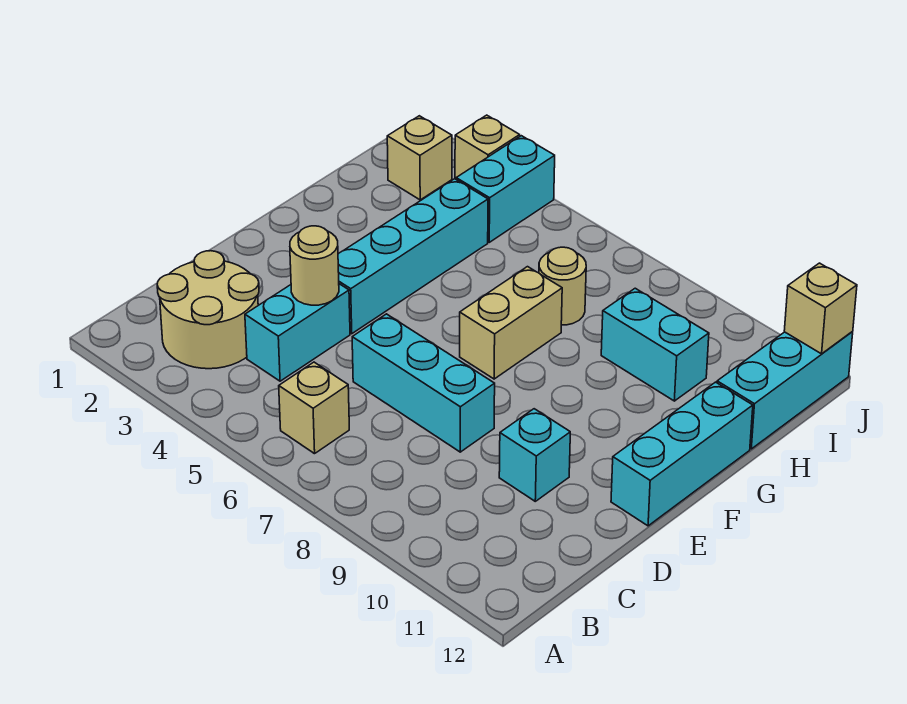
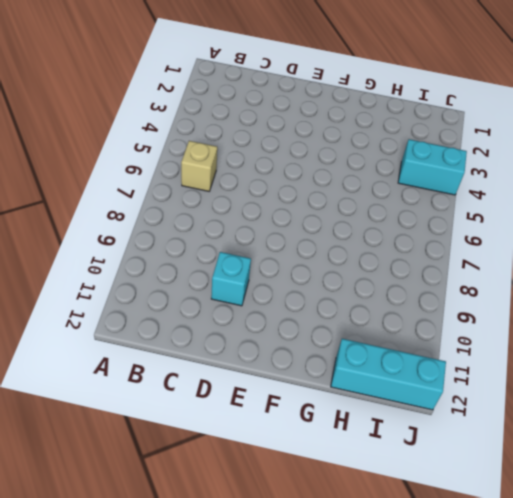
none -> tan round brick B2:C3 level 1
none -> cyan brick C4:D4 level 1
none -> cyan brick D6:D8 level 1

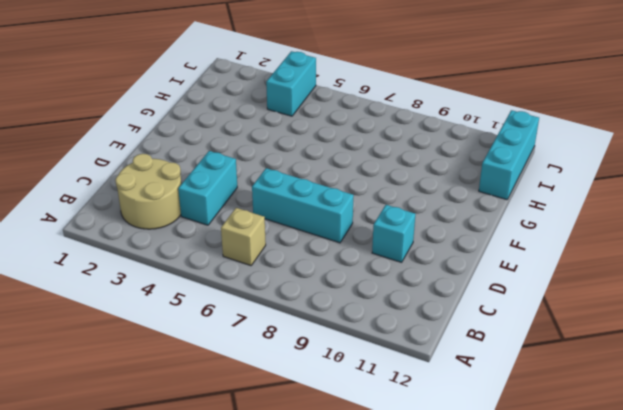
none -> cyan brick E4:H4 level 1
none -> cyan brick E12:G12 level 1
none -> tan brick F7:G7 level 1

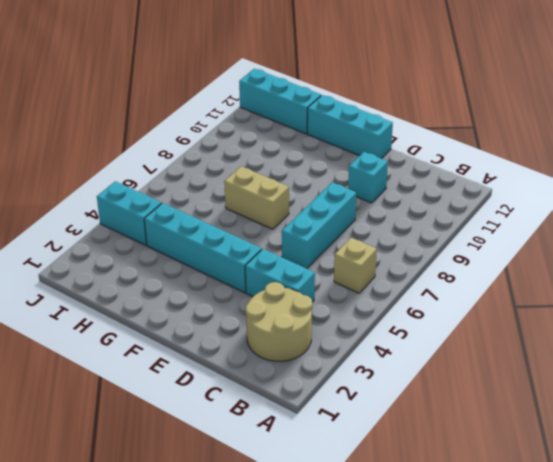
none -> tan round brick H7 level 1
none -> cyan brick H9:H10 level 1
none -> tan brick I2 level 1

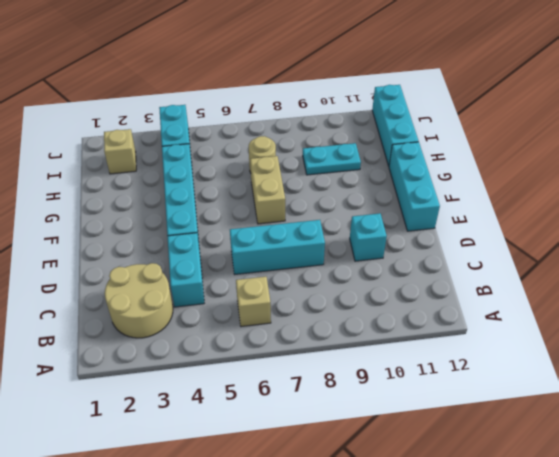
cyan plate H9:H10 level 1 -> cyan brick H9:H10 level 1
none -> tan brick J3 level 1
none -> tan round brick D4 level 2
none -> tan brick J12 level 2

